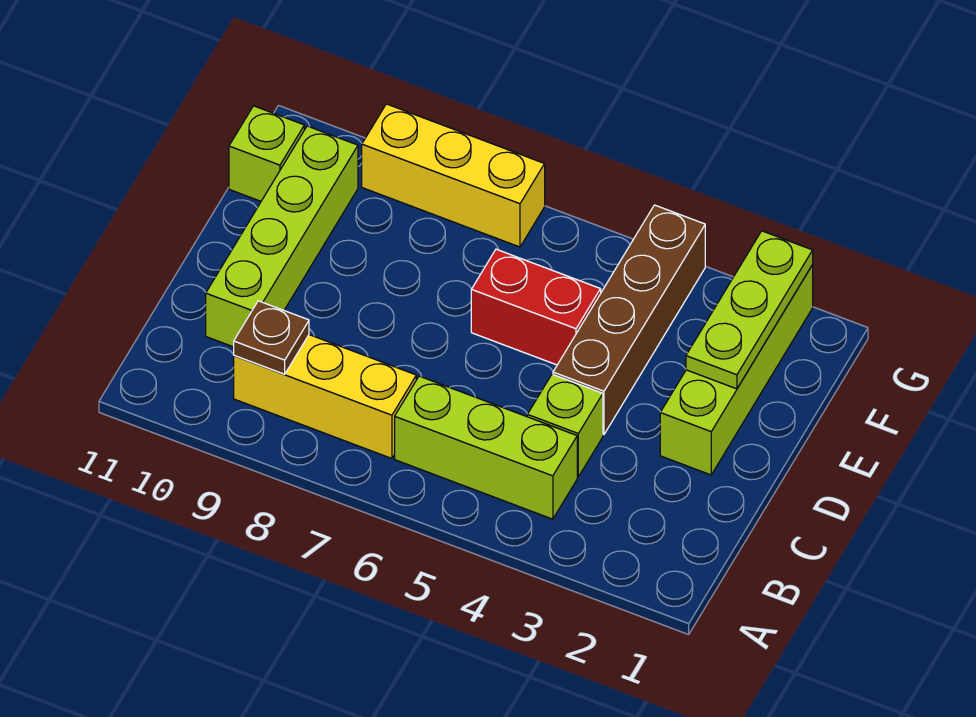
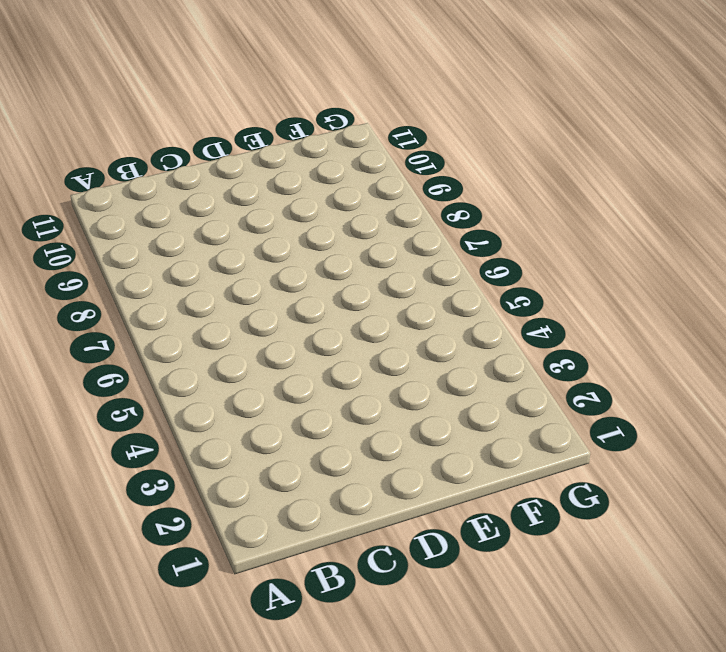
none -> lime brick B4:B6 level 1
none -> yellow brick B7:B9 level 1

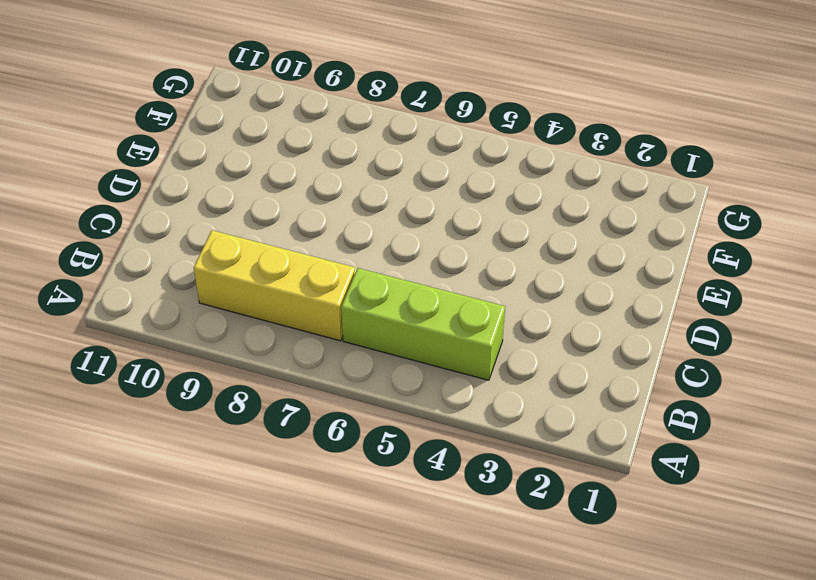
none -> lime brick C4 level 1
none -> lime brick C10:F10 level 1

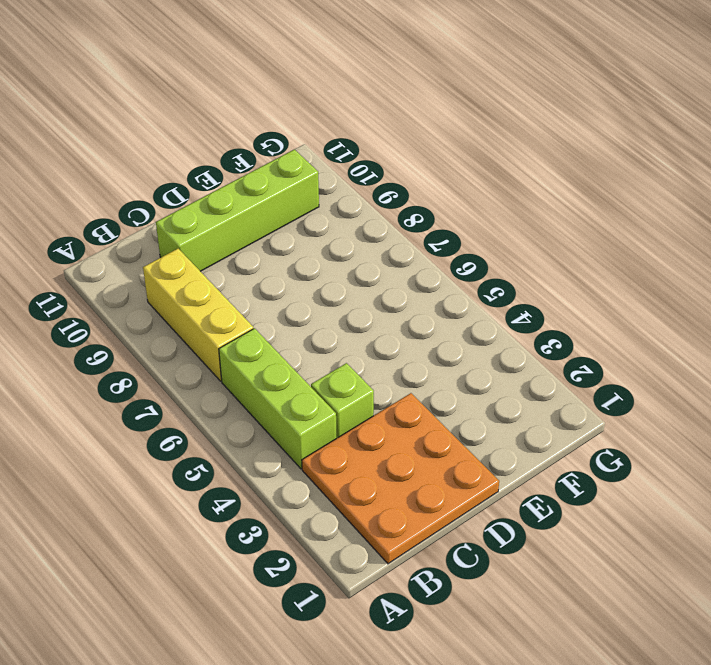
orange plate B1:D3 level 1 -> lime brick D2:G2 level 1
none -> brown brick D4:G4 level 1
none -> red brick E5:E6 level 1

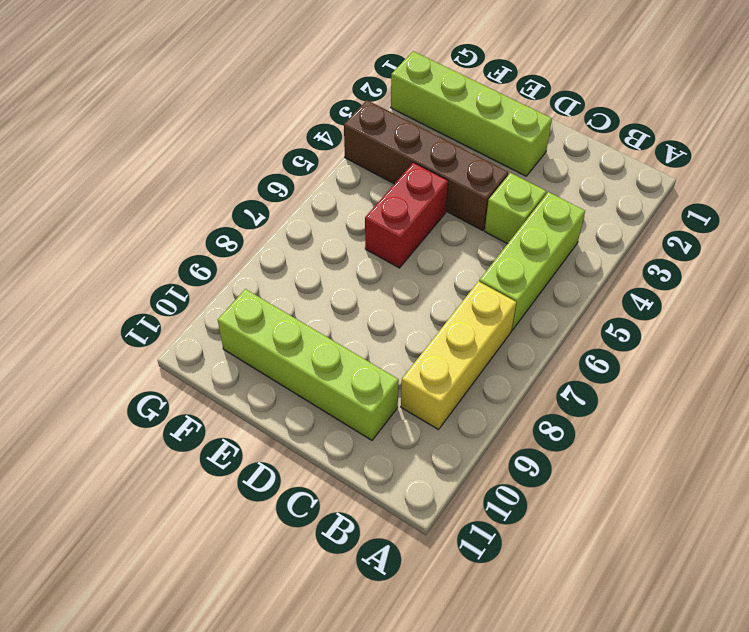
none -> lime brick F11 level 1
none -> yellow brick G7:G9 level 1

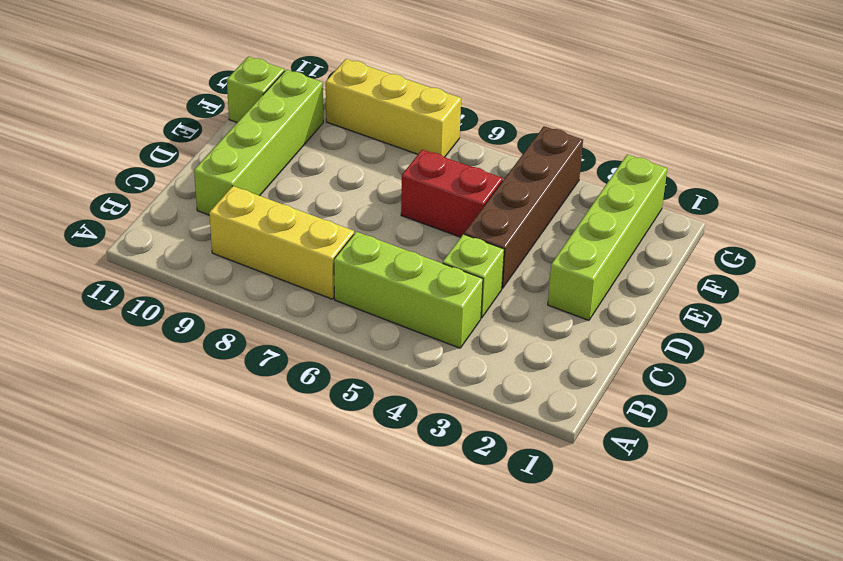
none -> brown plate B9 level 2
none -> lime plate E2:G2 level 2

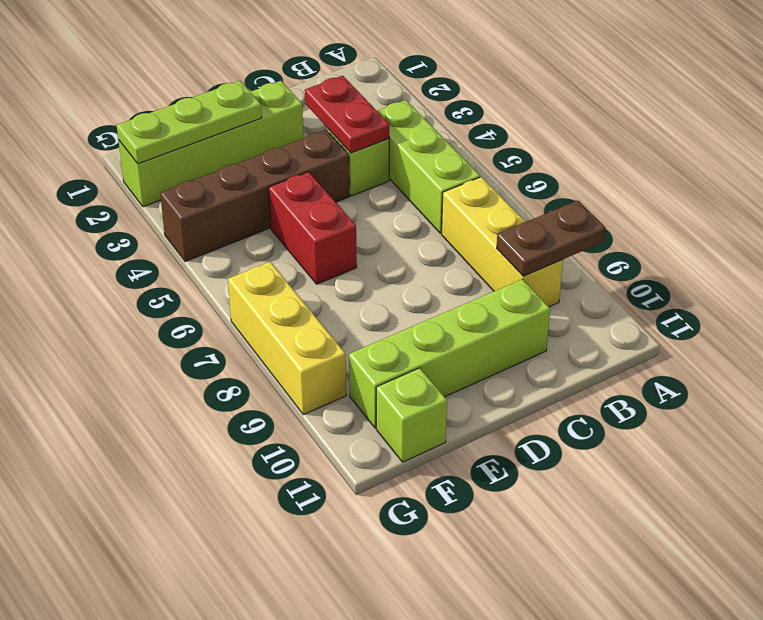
brown plate A9:B9 level 2 -> brown plate B9 level 2
red plate C3:C4 level 2 -> none

